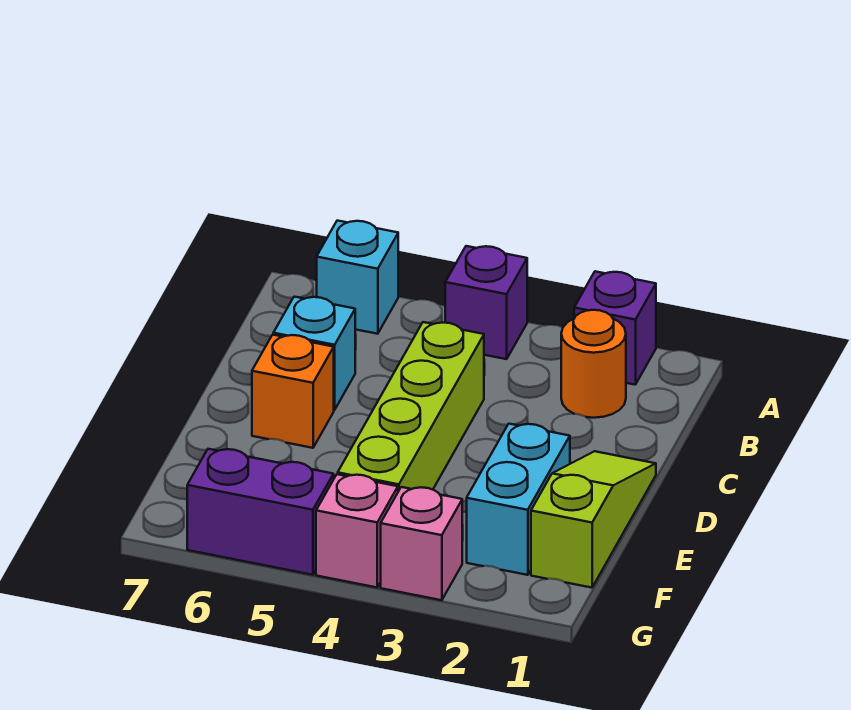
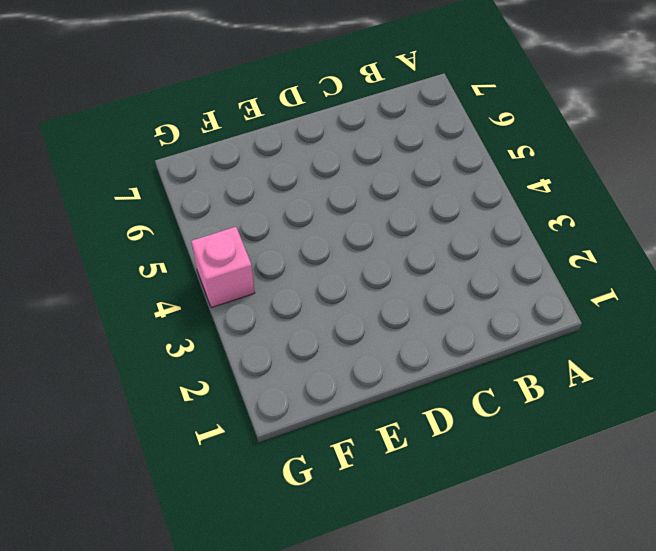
none -> purple brick A2 level 1
none -> purple brick A4 level 1
none -> cyan brick A6 level 1

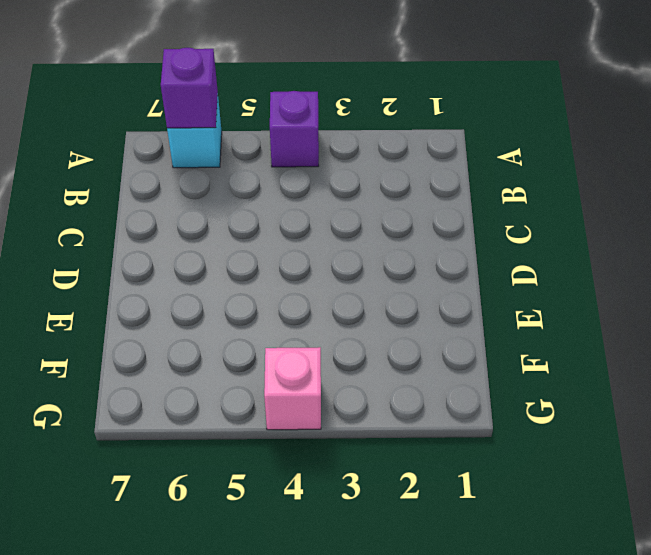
purple brick A6 level 2 -> purple brick A2 level 1
none -> orange round brick B2 level 1
none -> lime brick C4:F4 level 1
none -> cyan brick C6 level 1

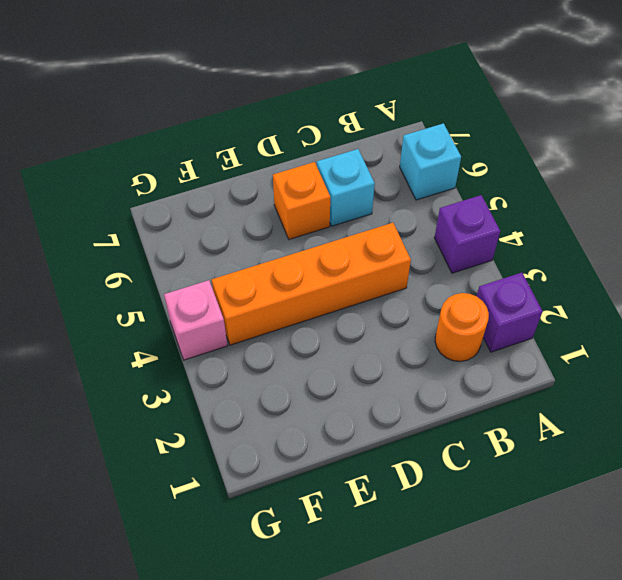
orange brick C4:F4 level 1 -> lime brick C4:F4 level 1
none -> lime slope D1:F1 level 1 top F
none -> cyan brick E2:F2 level 1
none -> pink brick G3 level 1

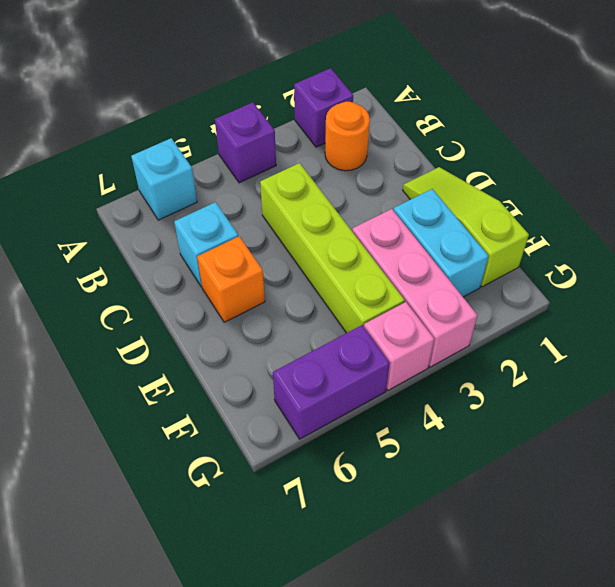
pink brick E3:G3 level 1 -> pink brick G3 level 1

